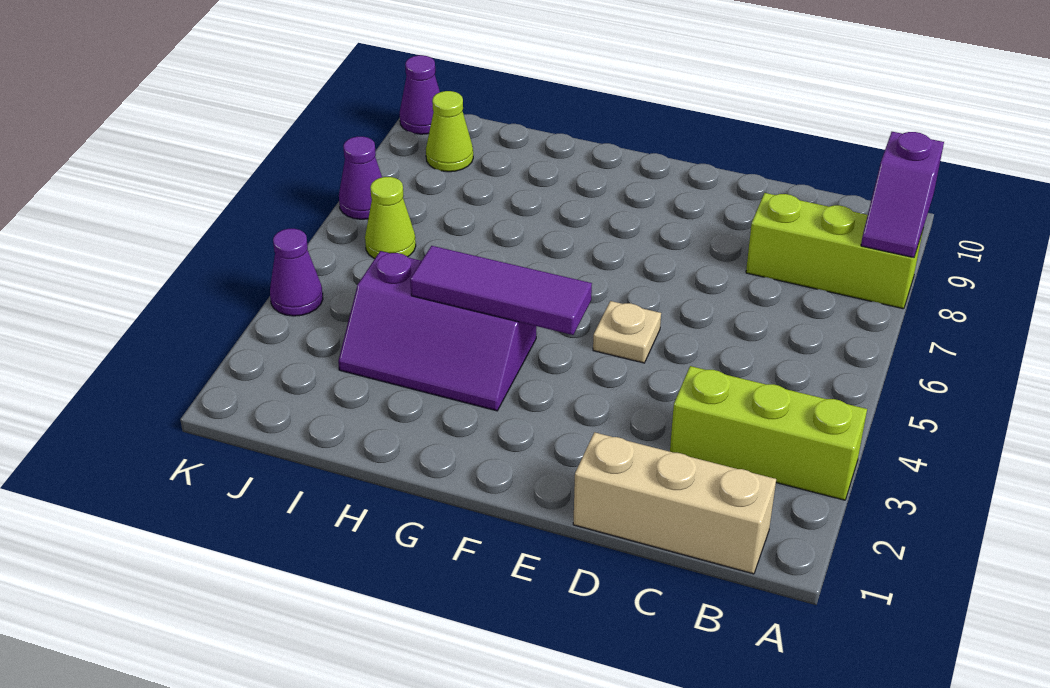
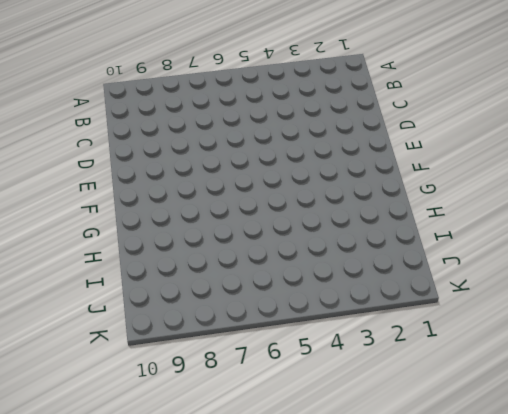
none -> lime brick A3:C3 level 1
none -> lime brick A8:C8 level 1
none -> tan brick B1:D1 level 1

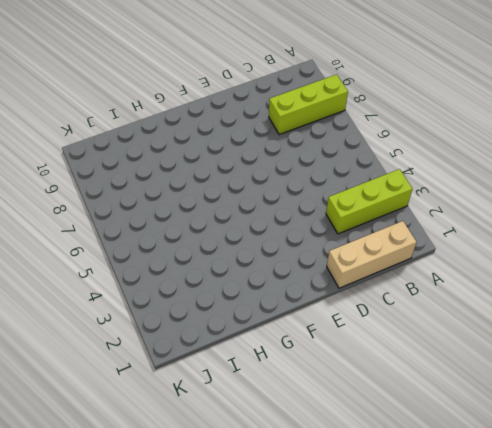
none -> tan plate E5 level 1
none -> purple slope G3:I4 level 1 top 4
none -> lime cone J6 level 1

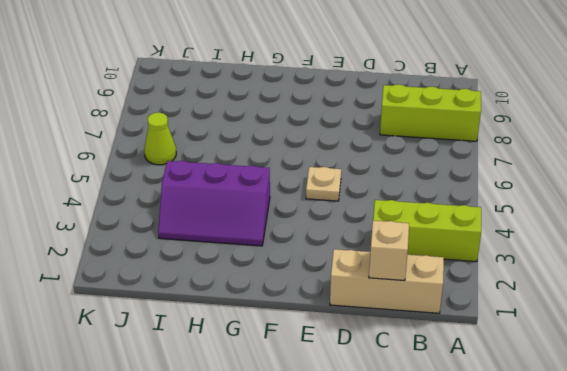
tan brick C1 level 2 -> none
none -> lime cone J9 level 1
none -> purple cone K4 level 1
none -> purple cone K7 level 1

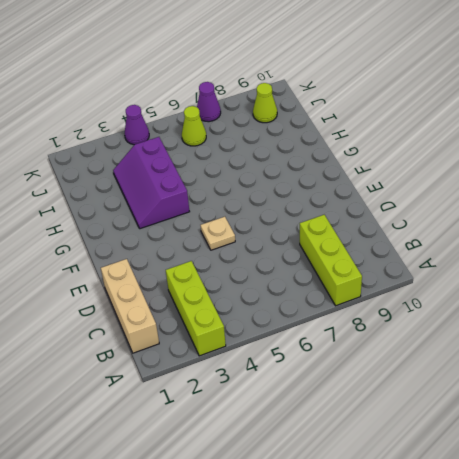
none -> purple cone K10 level 1
none -> purple slope A8:A9 level 2 top 9
none -> purple tile F4:H4 level 2

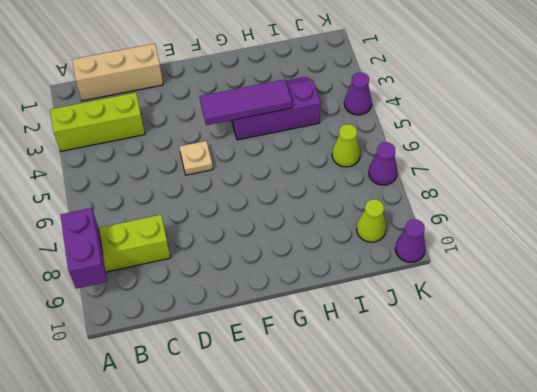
purple brick A8:A9 level 2 -> purple slope A8:A9 level 2 top 9

